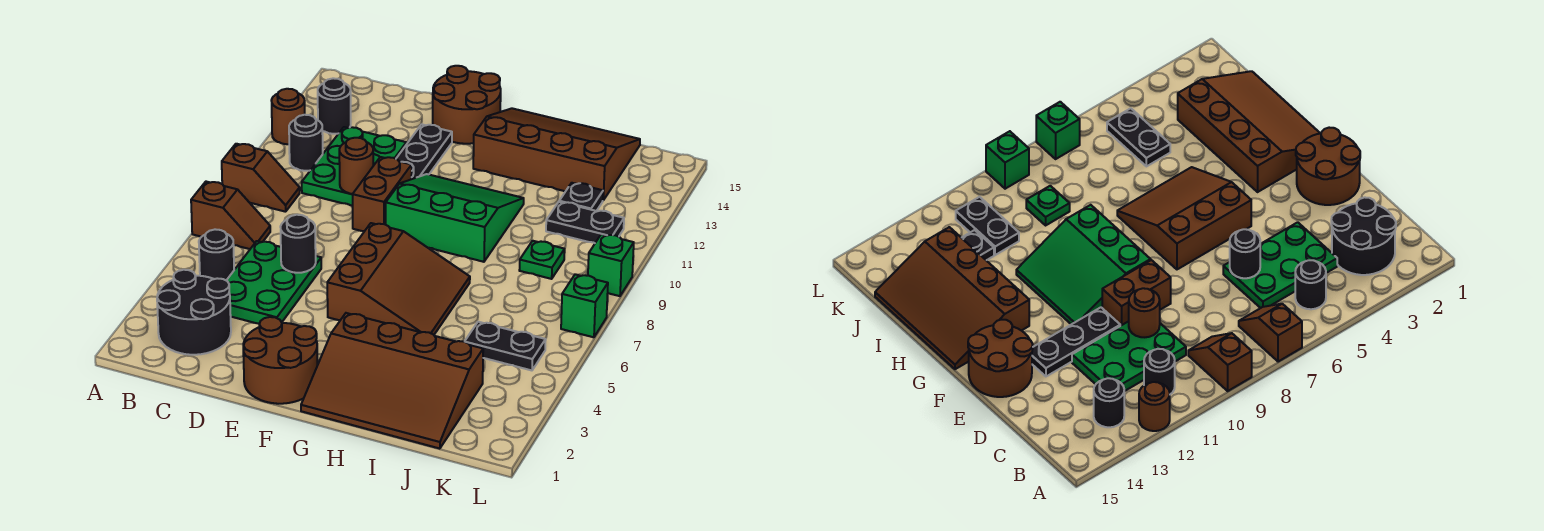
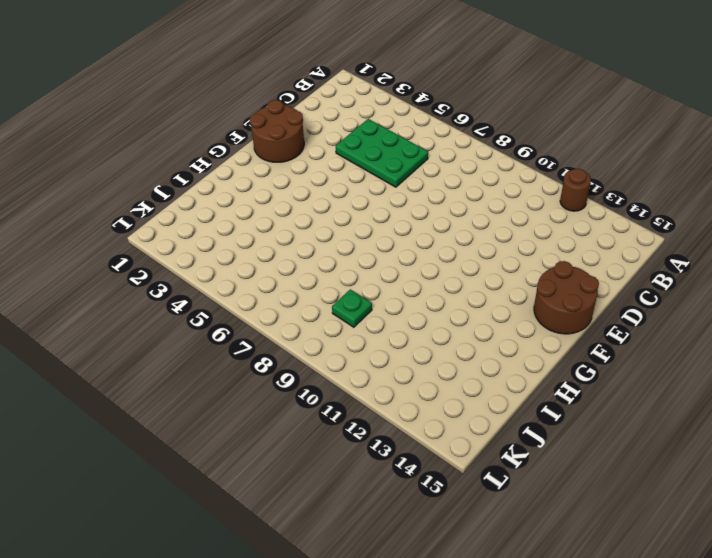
none -> brown slope A7:B7 level 1 top A
none -> brown slope A9:B9 level 1 top A
none -> black round brick B2:C3 level 1

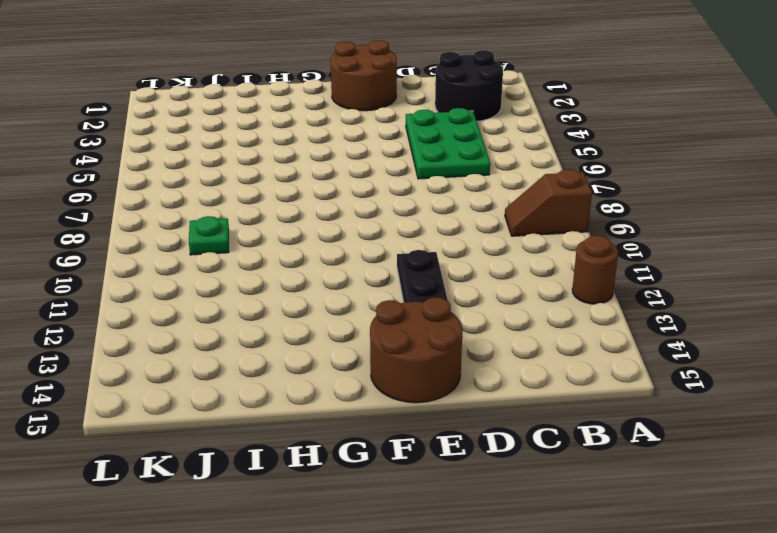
none -> brown slope A7:B7 level 1 top A
none -> black round brick B5 level 1
none -> black round brick B11 level 1

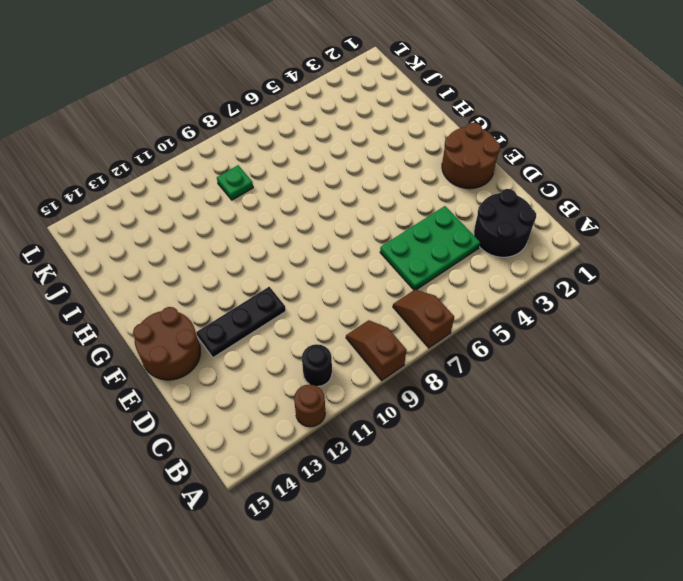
none -> black round brick B5 level 1
none -> black round brick B13 level 1
none -> green plate C10:D12 level 1

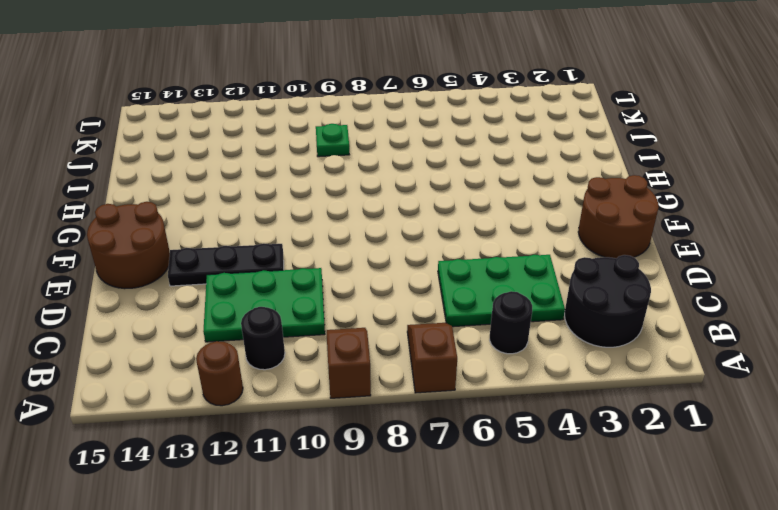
none -> black round brick B13 level 1
none -> brown brick E9:E10 level 1
none -> brown slope F5:H7 level 1 top F

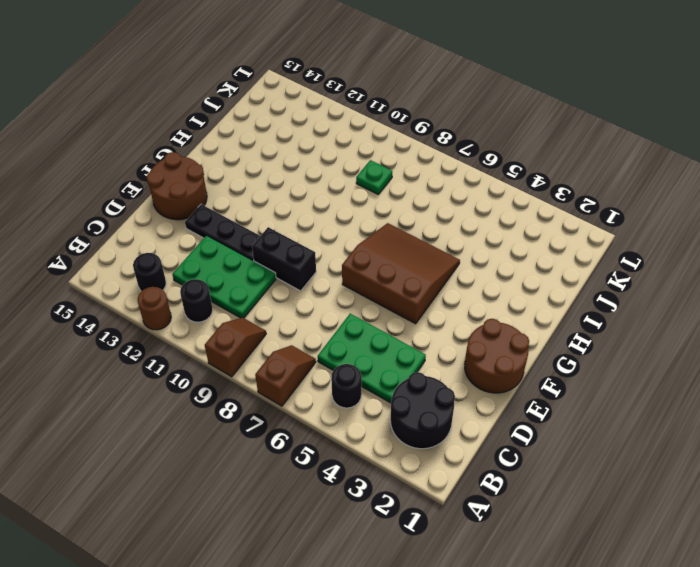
black brick E9:E10 level 1 -> brown brick E9:E10 level 1
none -> green slope F9:H11 level 1 top 9
none -> brown slope G1:J3 level 1 top 3
none -> brown slope G13:J15 level 1 top 13

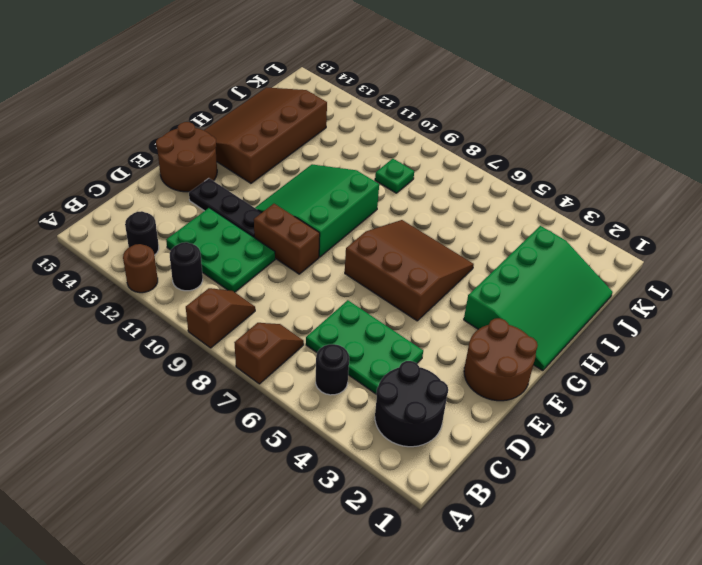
green slope G1:J3 level 1 top 3 -> brown slope G1:J3 level 1 top 3
none -> black plate J5:K5 level 1
none -> black plate J11:K11 level 1
none -> black plate J12 level 1

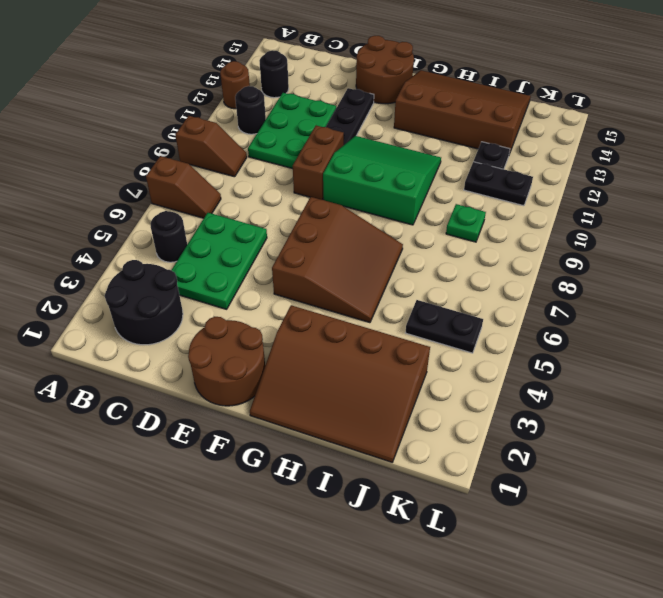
none -> green brick L7 level 1
none -> green brick L9 level 1
none -> black round brick D6 level 2

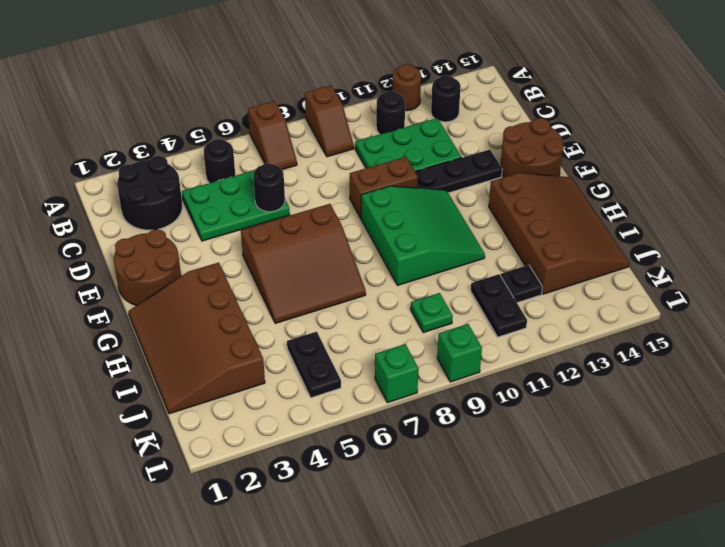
none -> brown round brick D10 level 2

